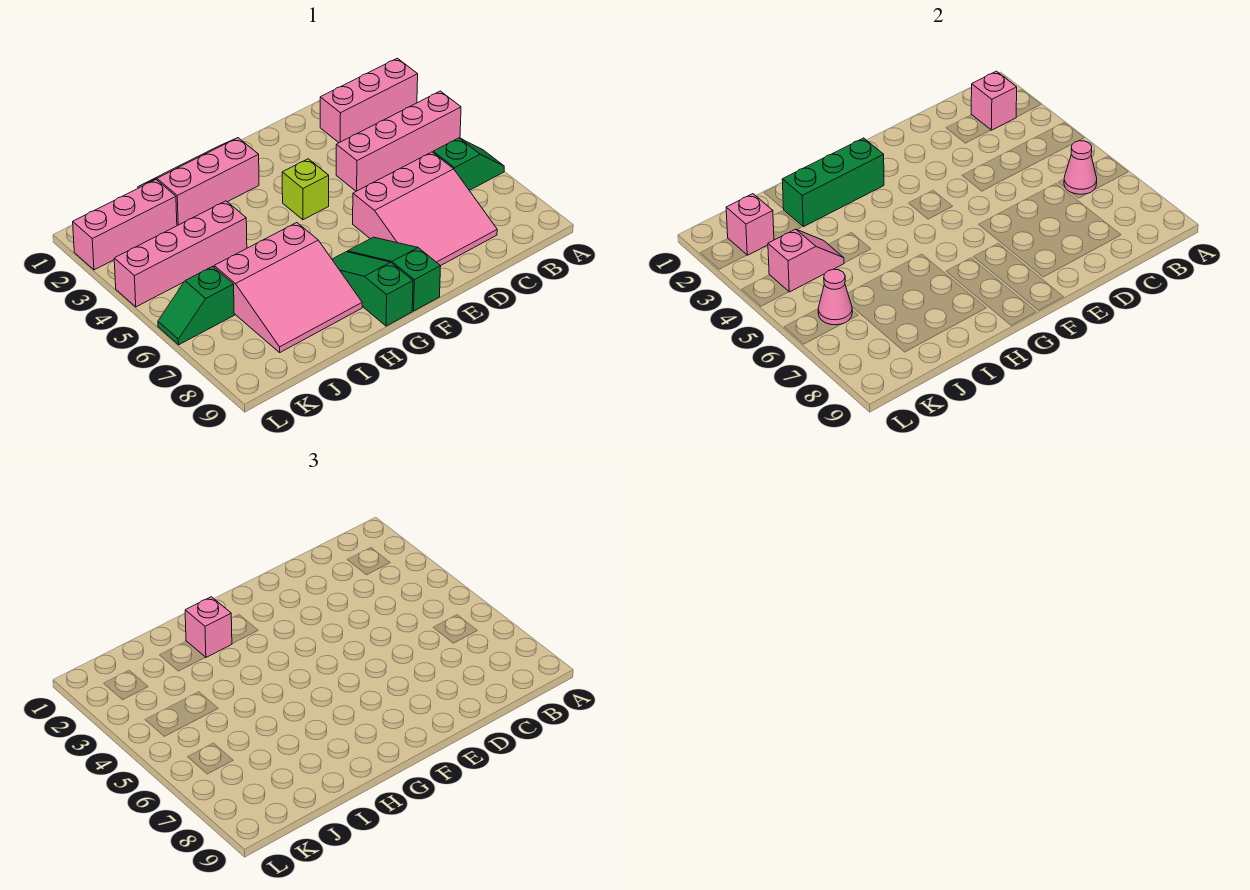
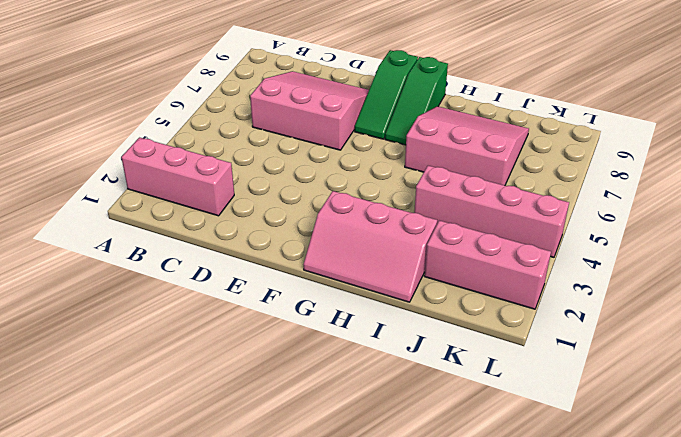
none -> pink brick A4:D4 level 1
none -> green slope A6:B6 level 1 top B
none -> lime brick F4 level 1

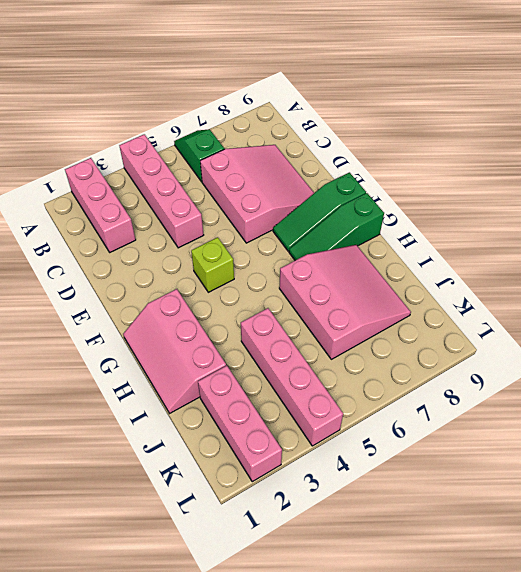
none -> green slope K6:L6 level 1 top K
none -> pink brick B2 level 2
none -> pink cone B6 level 2

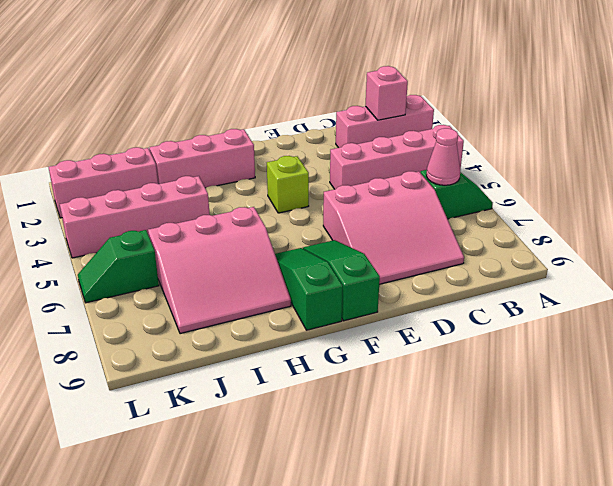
none -> green brick G2:I2 level 2
none -> pink slope J4:K4 level 2 top K
none -> pink brick K2 level 2

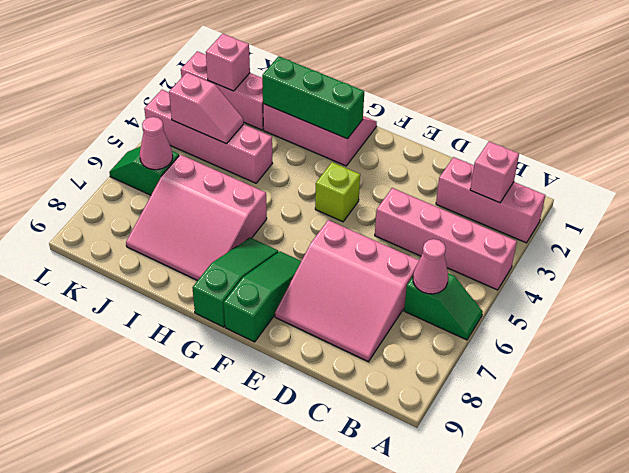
none -> pink brick H2 level 3

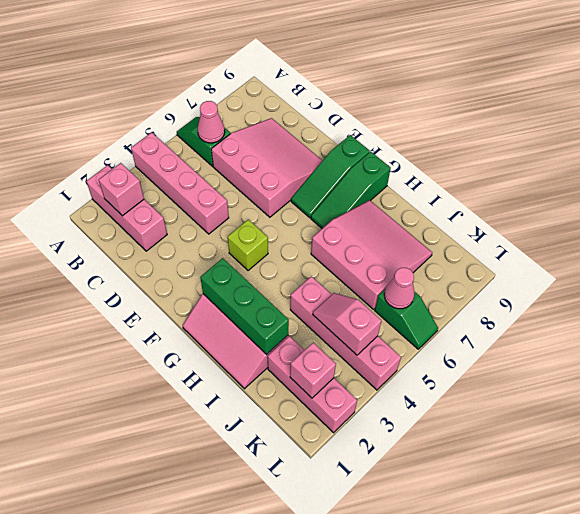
none -> pink brick H2 level 3

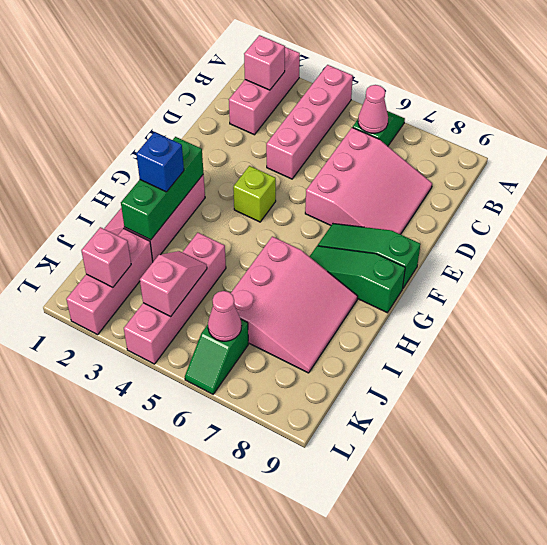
blue brick H2 level 3 -> pink brick H2 level 3

